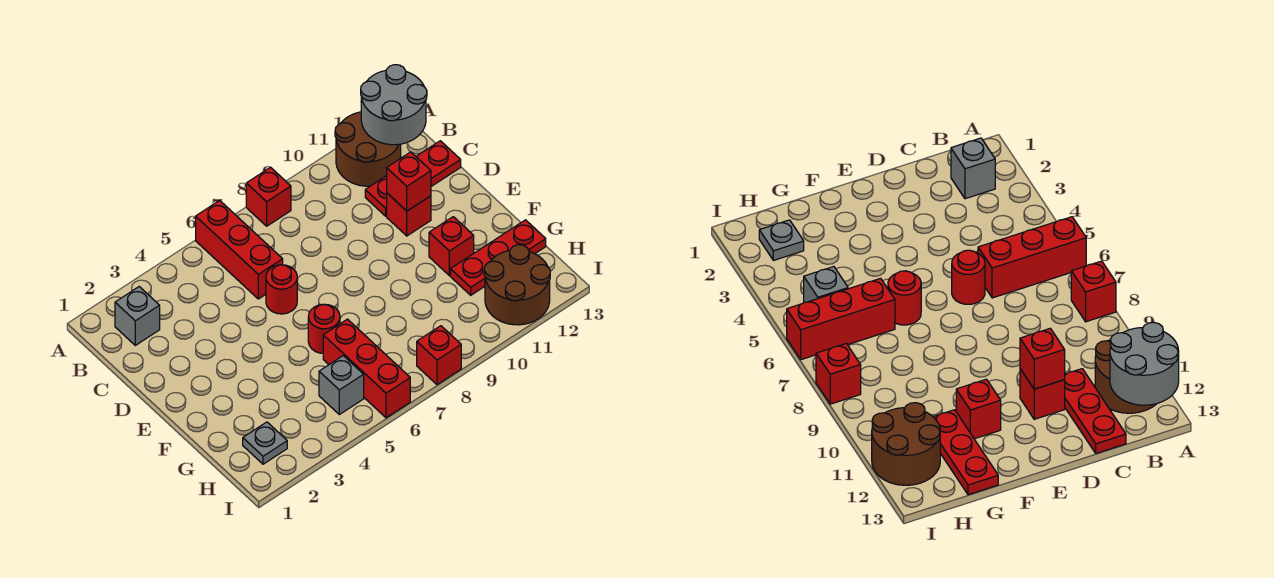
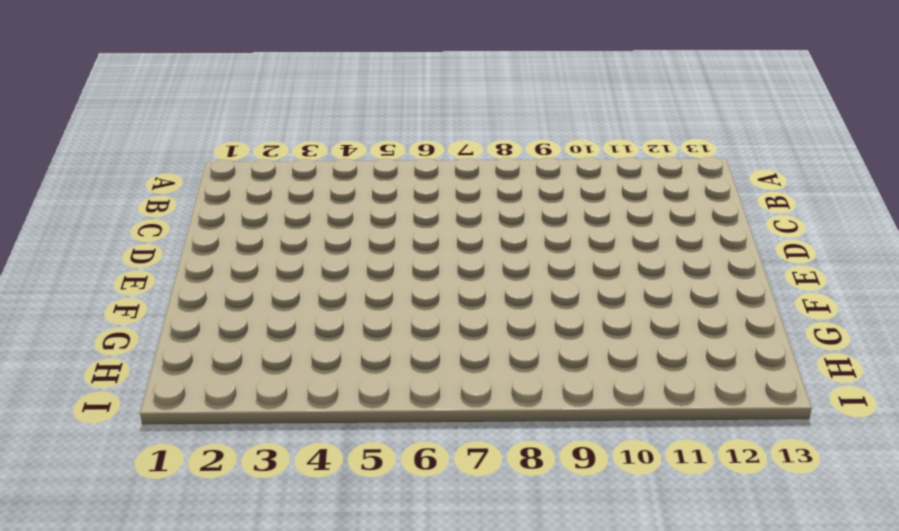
none -> red brick A6:C6 level 1
none -> red brick A8 level 1
none -> brown round brick A11:B12 level 1

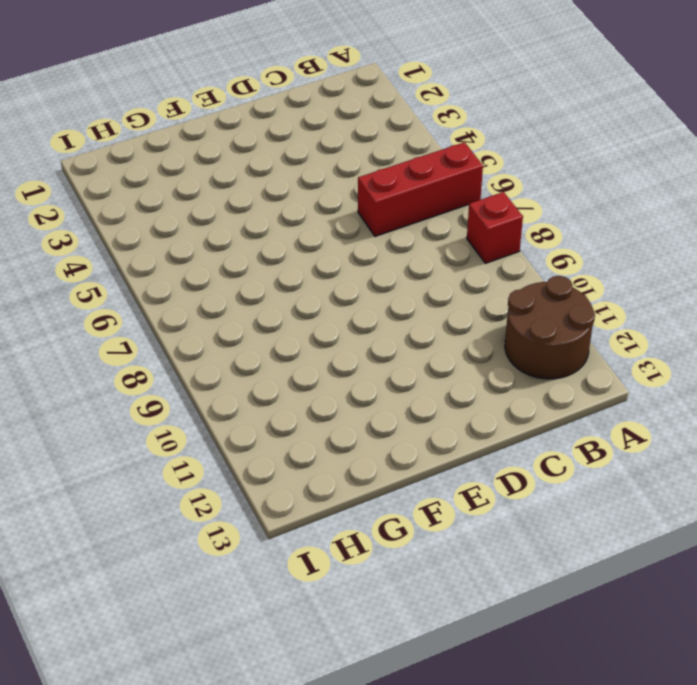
none -> grey brick B2 level 1
none -> red plate C11:C13 level 1
none -> red round brick D6 level 1

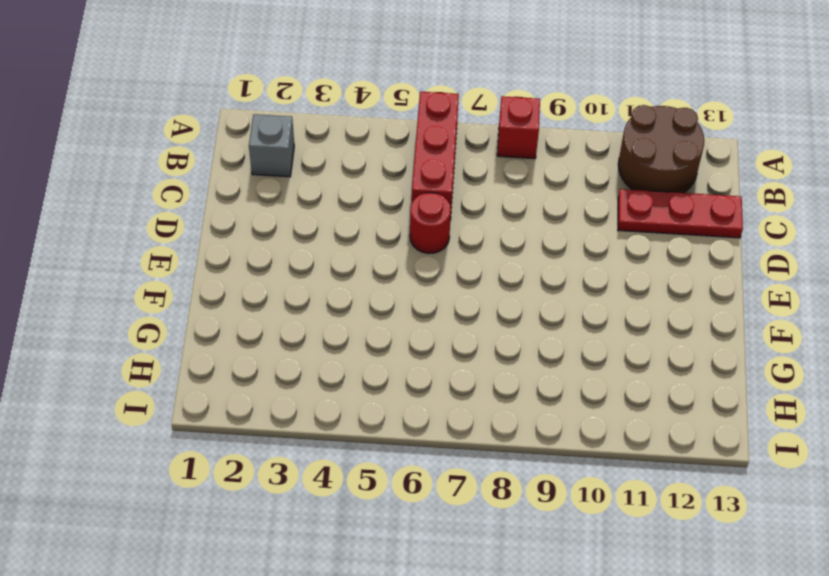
none -> red brick D11 level 1
none -> red round brick F6 level 1
none -> red brick F11 level 1

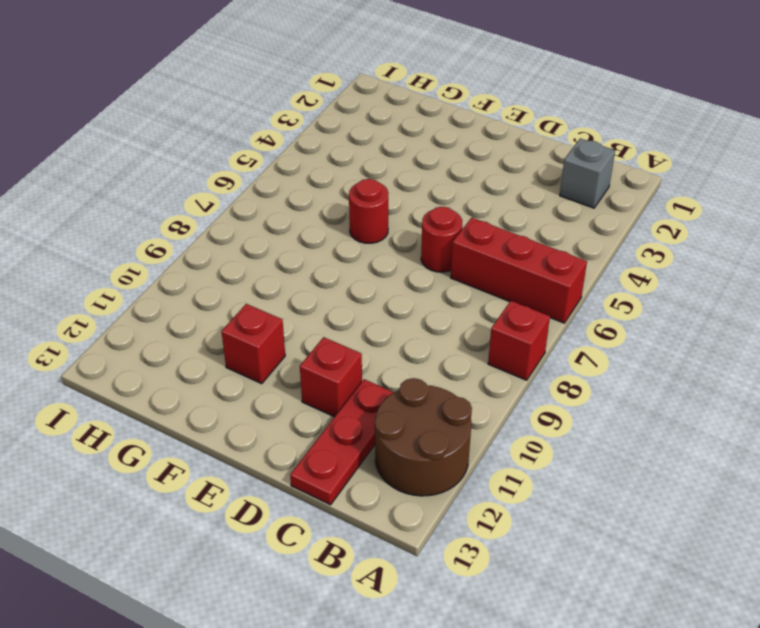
none -> red brick G6:I6 level 1
none -> red plate G11:G13 level 1
none -> grey plate H2 level 1

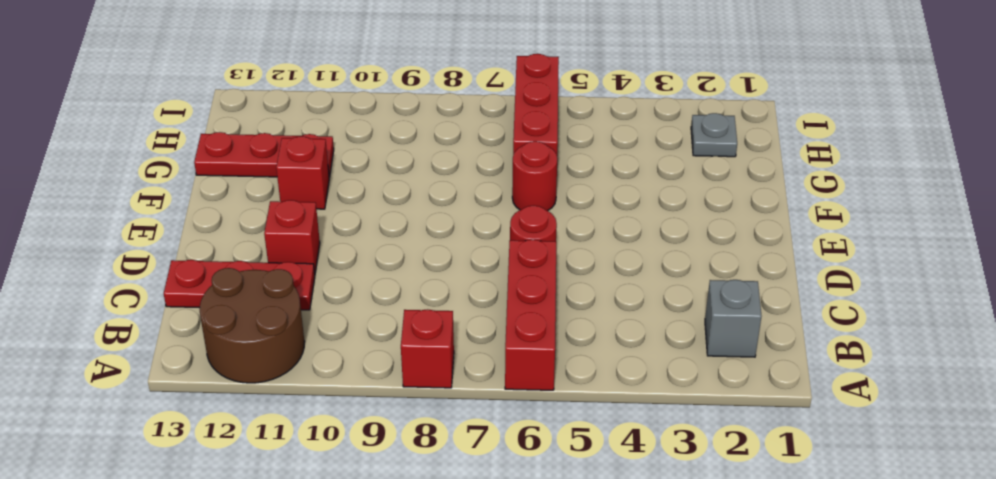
none -> grey brick H5 level 1
none -> brown round brick H11:I12 level 1
none -> red brick I8 level 1

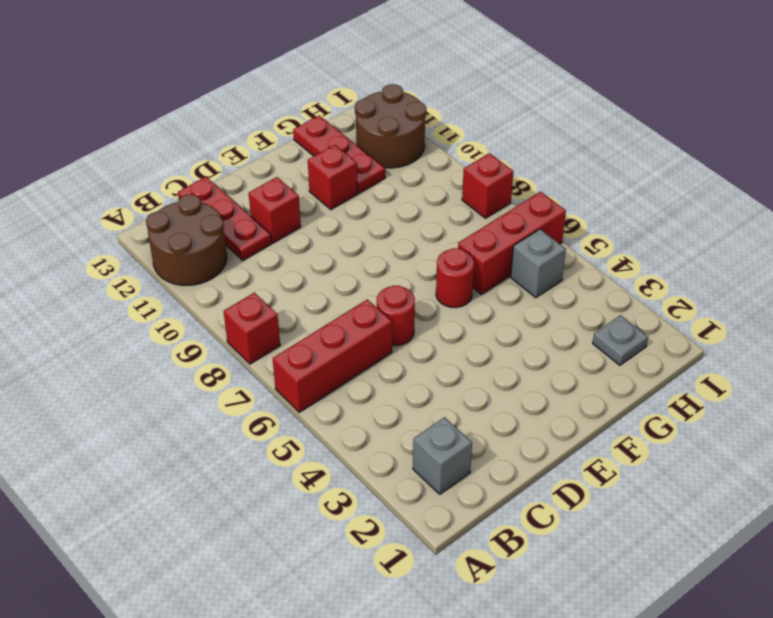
none -> grey round brick A12:B13 level 2
none -> red brick D11 level 2

